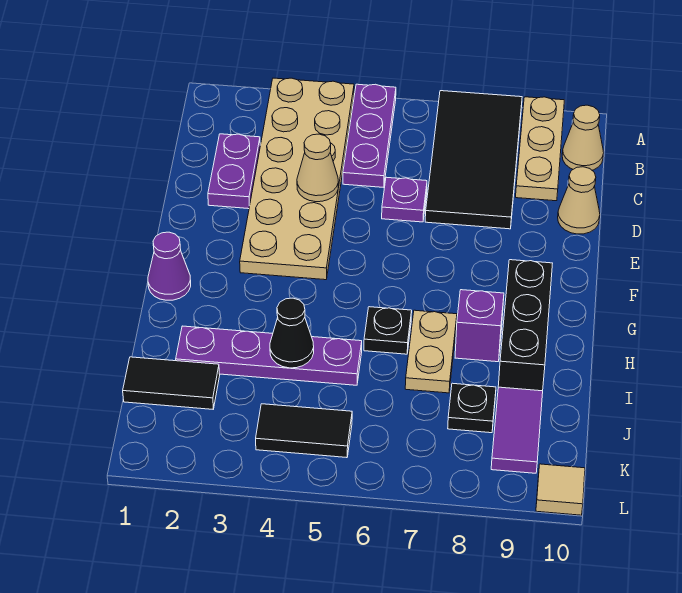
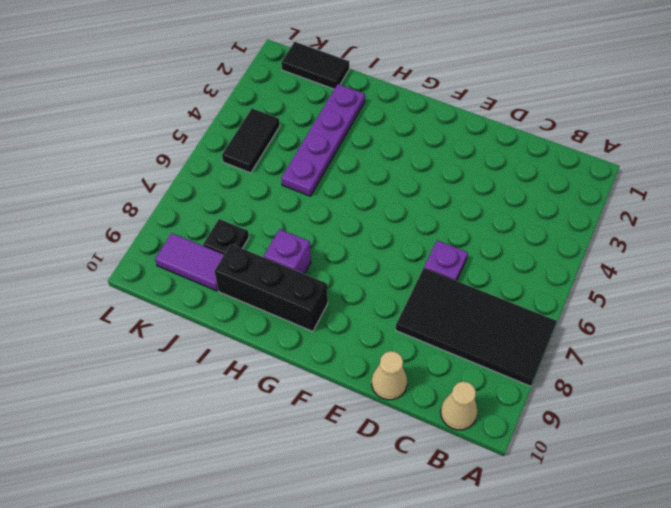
black tile J1:K1 level 1 -> black tile J1:J2 level 1
none -> tan plate A3:F4 level 1
none -> purple plate A5:C5 level 1
none -> tan plate A9:C9 level 1

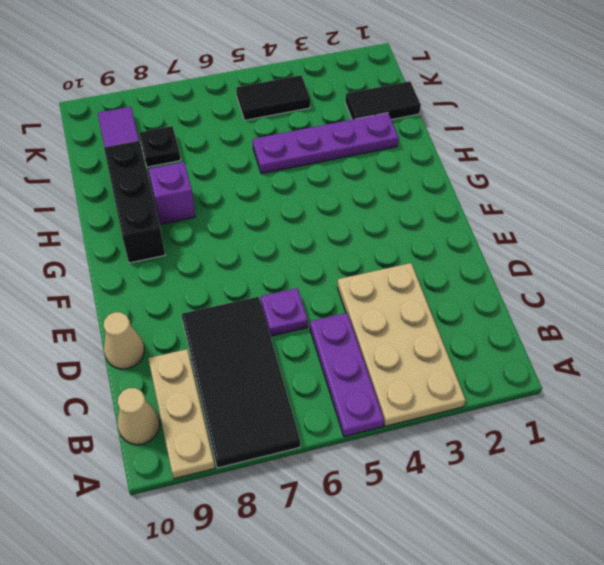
tan plate A3:D4 level 1 -> tan plate A3:F4 level 1
none -> purple plate C2:D2 level 1
none -> purple cone G1 level 1
none -> black plate H6 level 1

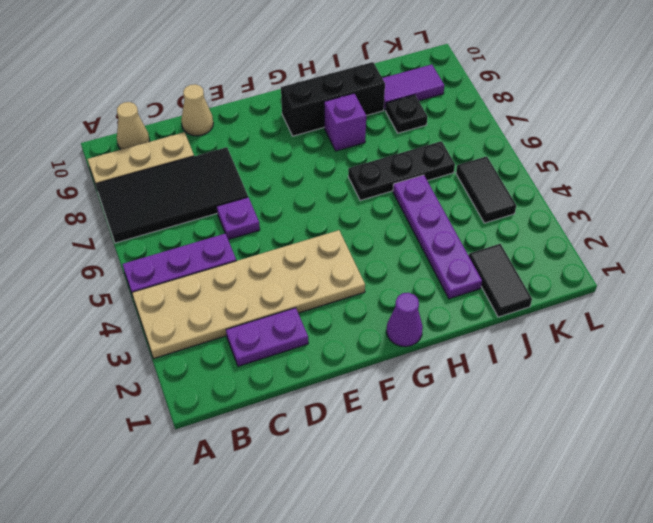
black plate H6:J6 level 1 -> black plate H6 level 1
none -> tan plate H7:I7 level 1
none -> tan tile L10 level 1
none -> tan cone D4 level 2

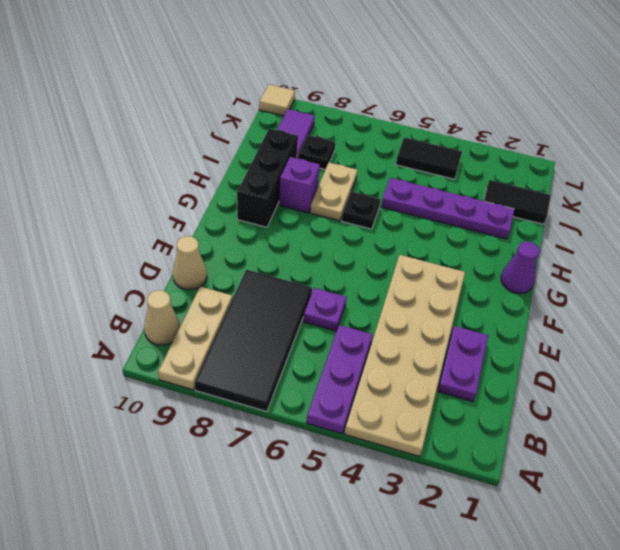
none -> tan cone D4 level 2
none -> black cone I4 level 2

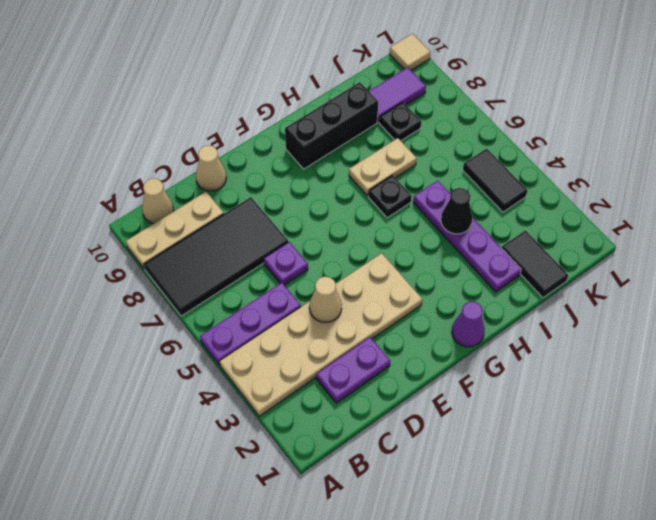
none -> purple brick H8 level 1

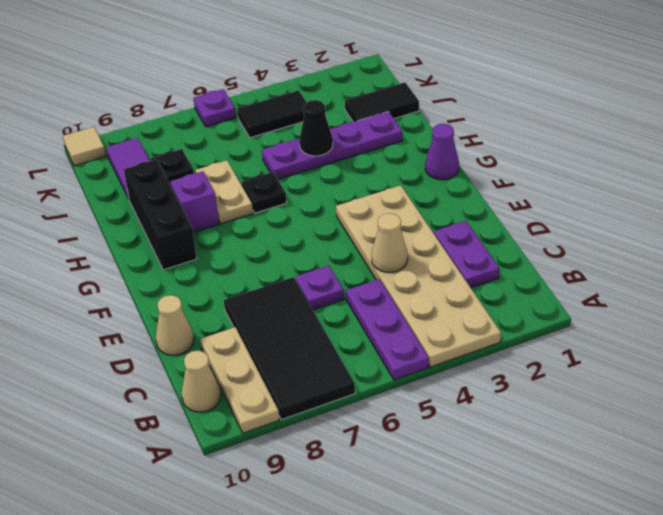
purple plate L6 level 1 -> none

